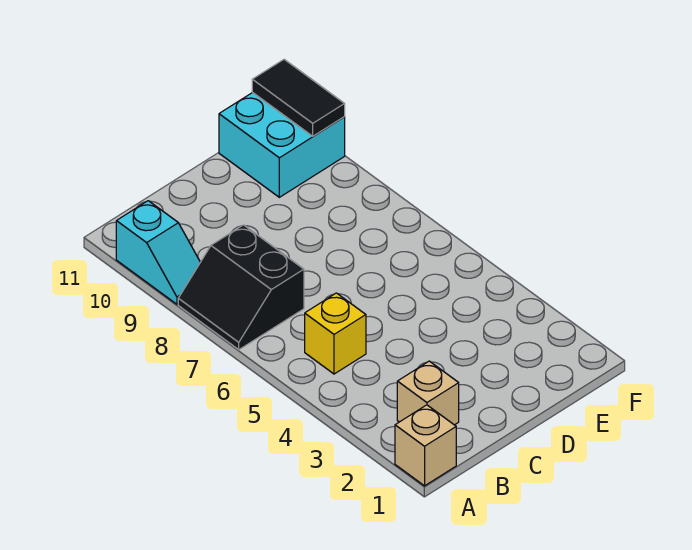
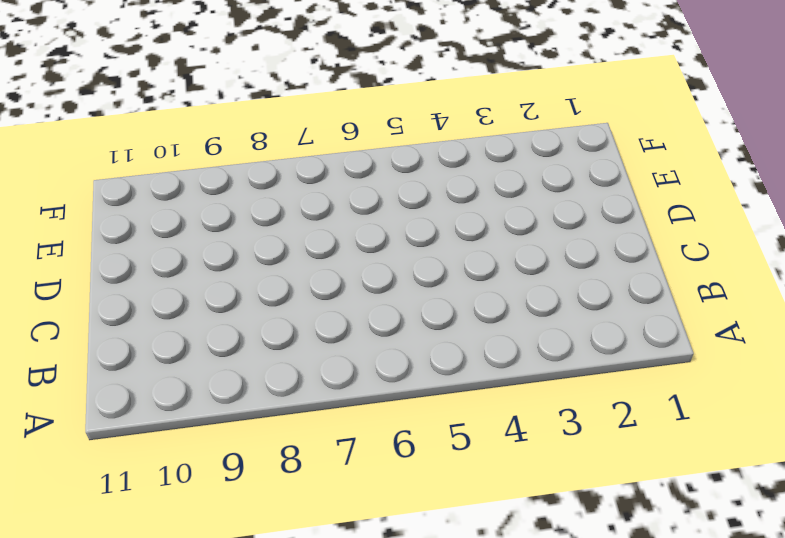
none -> tan brick A1 level 1
none -> black slope A7:B8 level 1 top B

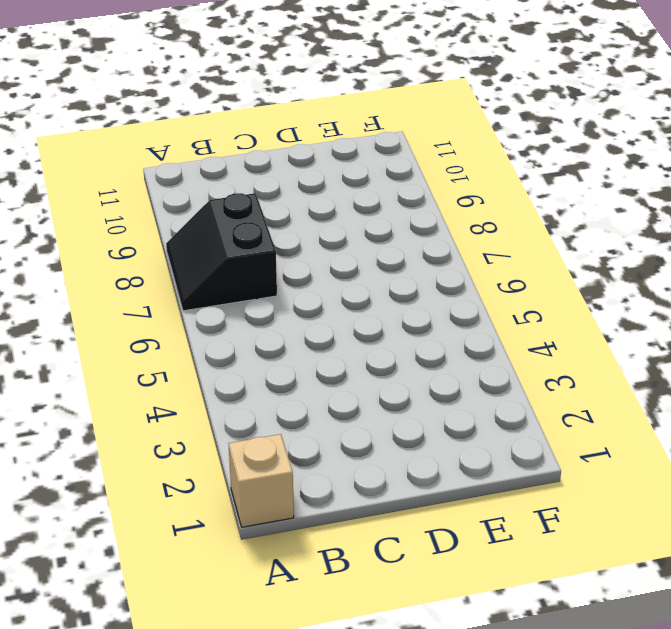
none -> cyan slope A9:A10 level 1 top 10
none -> tan brick B2 level 1

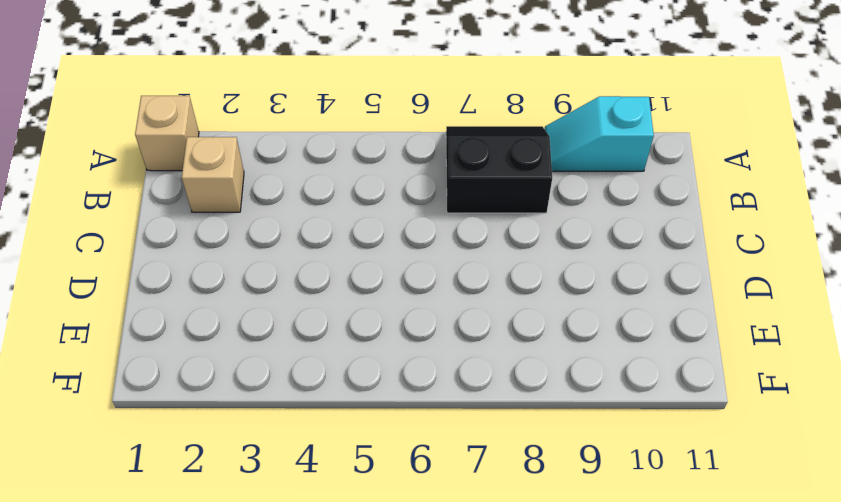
none -> yellow brick B5 level 1
none -> cyan brick E10:F11 level 1

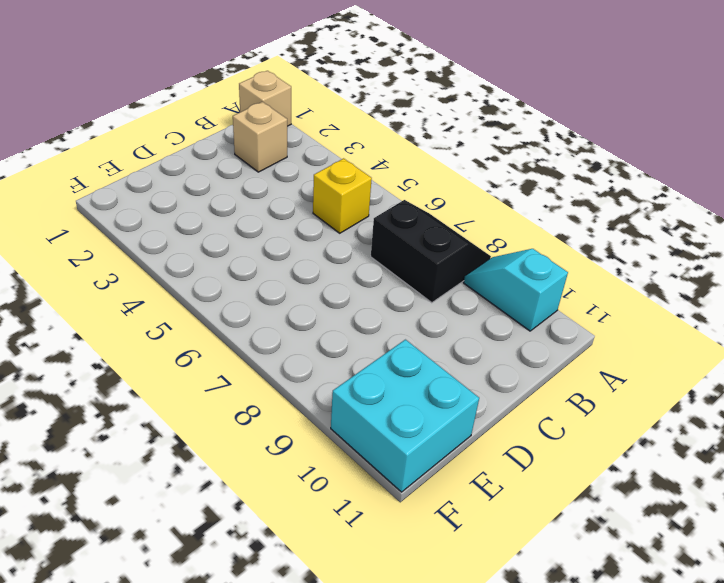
none -> black tile F10:F11 level 2

